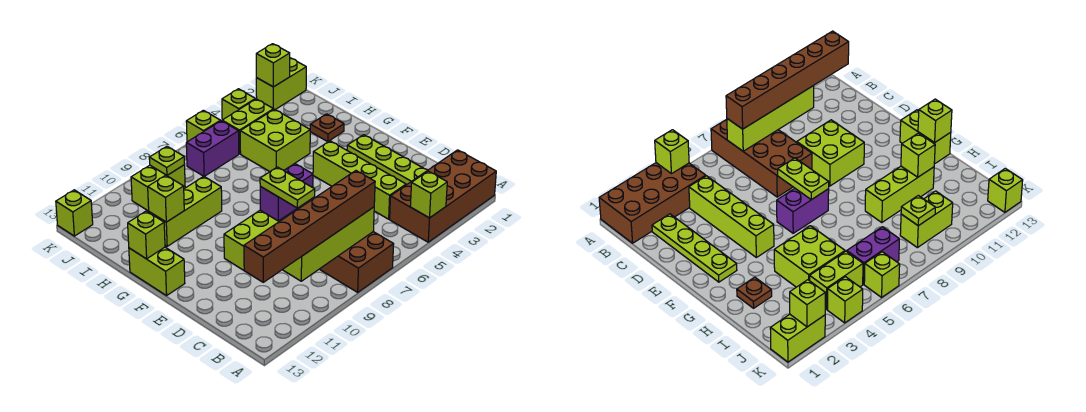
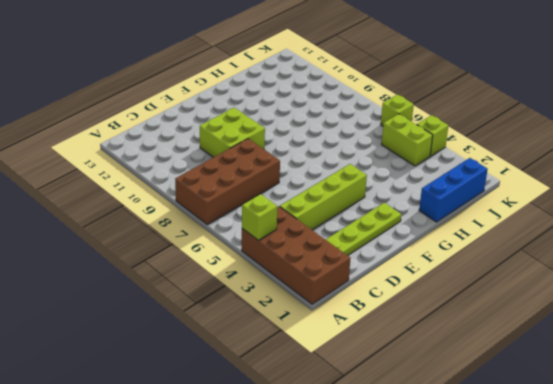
blue brick H1:J1 level 1 -> none
none -> purple brick F6:F7 level 1
none -> lime brick F13:G13 level 1
none -> brown plate H2 level 1

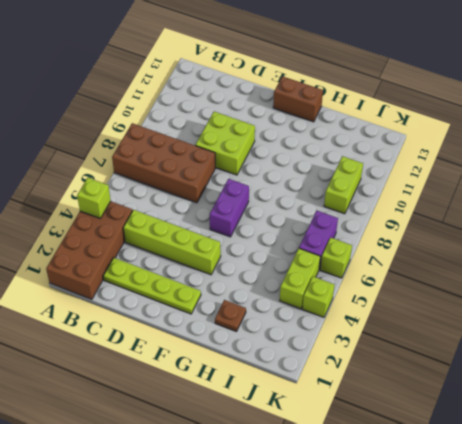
brown brick F13:G13 level 1 -> lime brick F13:G13 level 1
none -> lime brick H4:I5 level 1
none -> lime brick H9:H11 level 1
none -> lime brick K1:K2 level 1

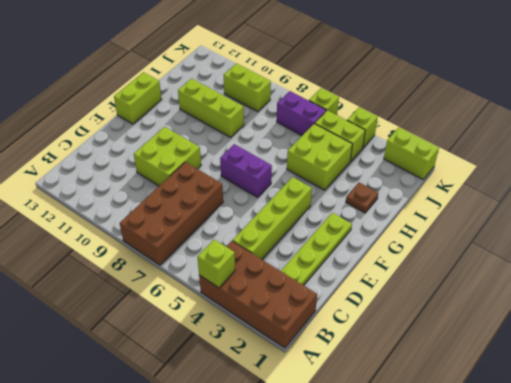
none -> lime brick K13 level 1
none -> lime brick B7:B10 level 2
none -> lime plate E7:F7 level 2

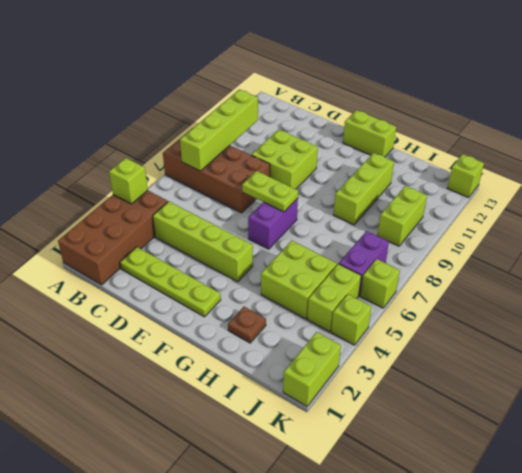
none -> lime brick G13 level 2
none -> lime brick H11 level 2
none -> lime plate J9 level 2

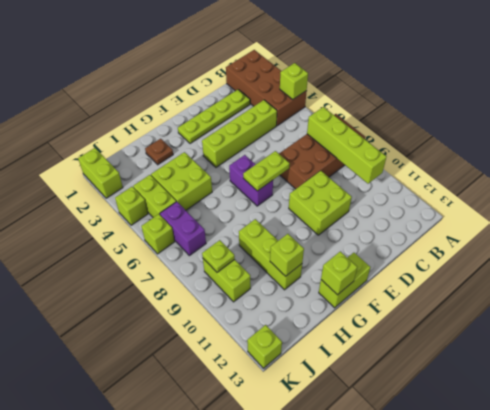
none -> lime brick K2 level 2
none -> brown brick B7:B12 level 3

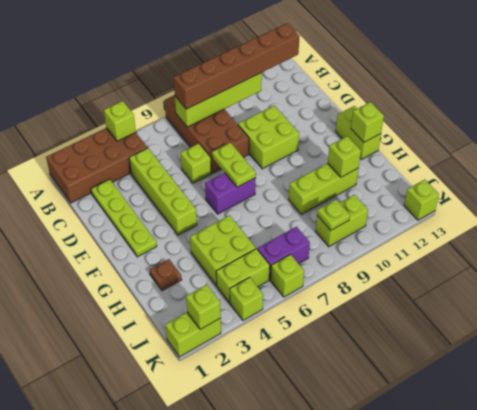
lime brick D6 level 1 -> none

